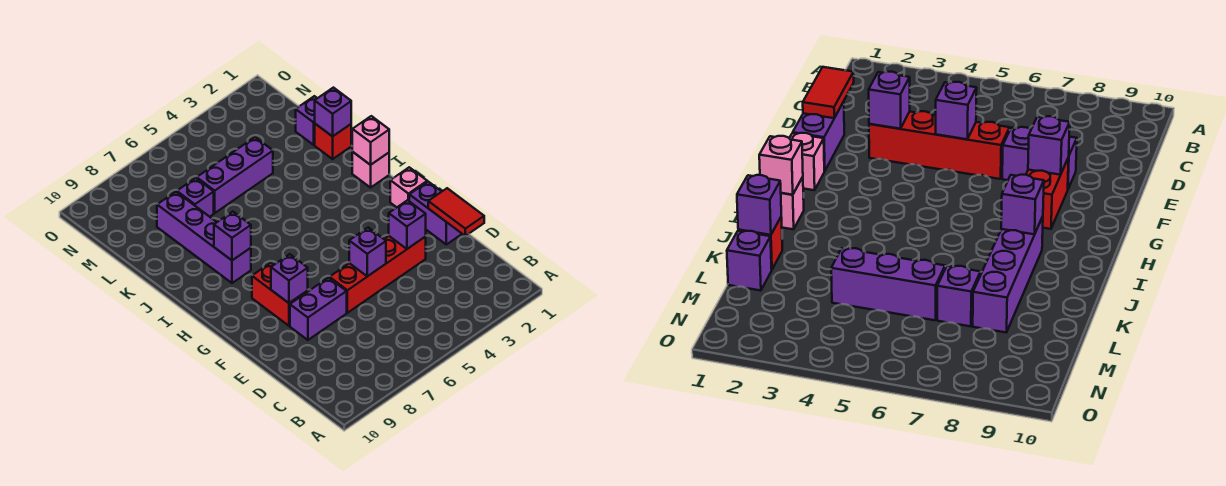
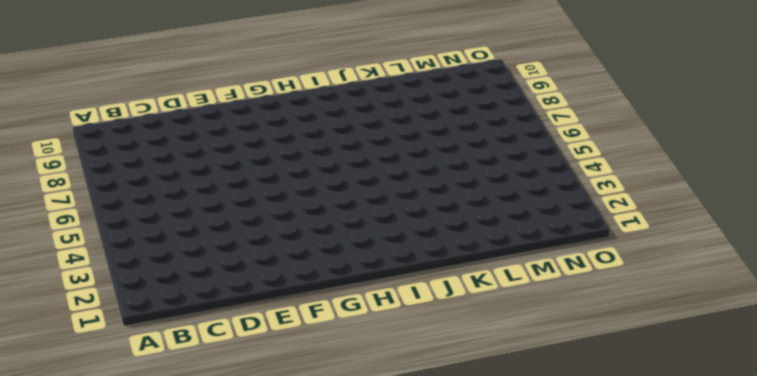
none -> purple brick E1:F1 level 1
none -> red brick E3:E6 level 1
none -> purple brick E7:E8 level 1

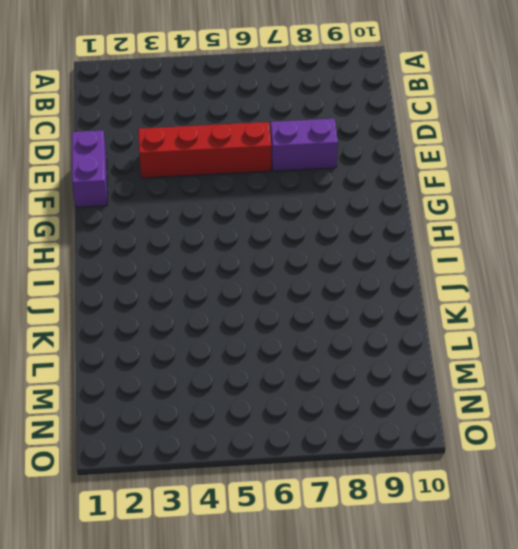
none -> red brick F8:G8 level 1
none -> pink brick G1 level 1
none -> pink brick I1 level 1

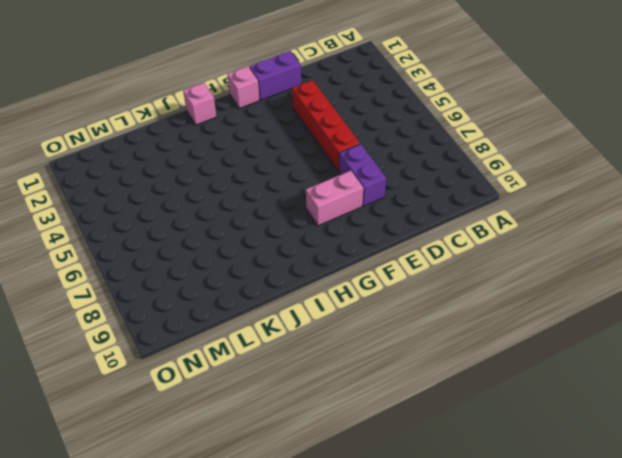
pink brick F8:G8 level 1 -> red brick F8:G8 level 1
none -> purple brick I8:L8 level 1
none -> red brick K1 level 1
none -> purple brick L1 level 1

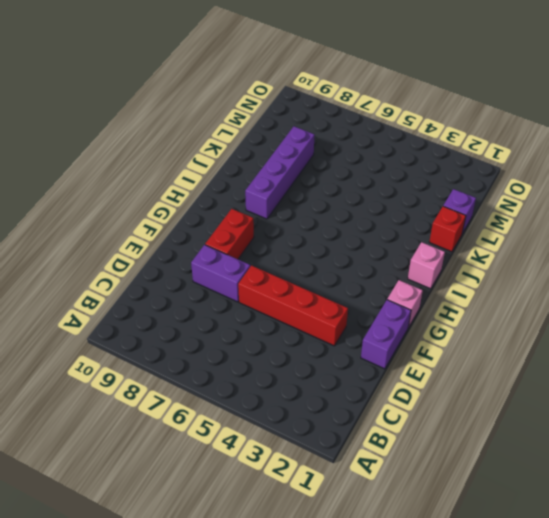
none -> purple brick L4:L6 level 1
none -> purple brick L7 level 1
none -> red tile D1:E1 level 2

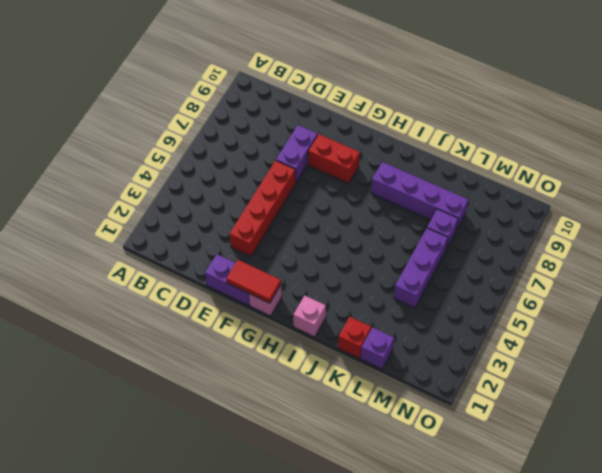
red tile F1:G1 level 2 -> red tile D1:E1 level 2
none -> purple brick E3 level 2
none -> purple brick E5 level 2
none -> purple brick F8 level 2

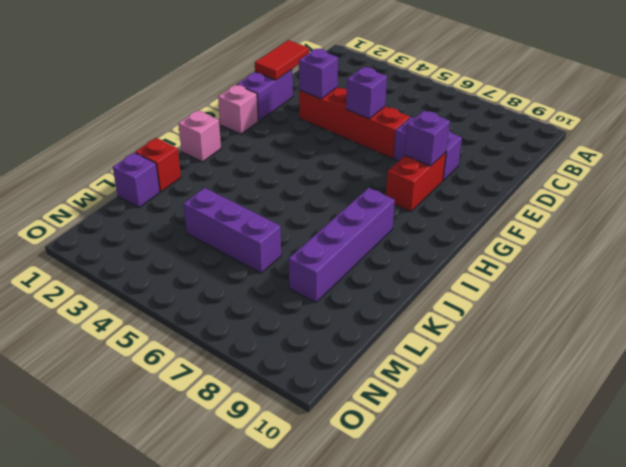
none -> purple brick L7 level 1
none -> pink brick I1 level 2
none -> purple brick I8 level 2

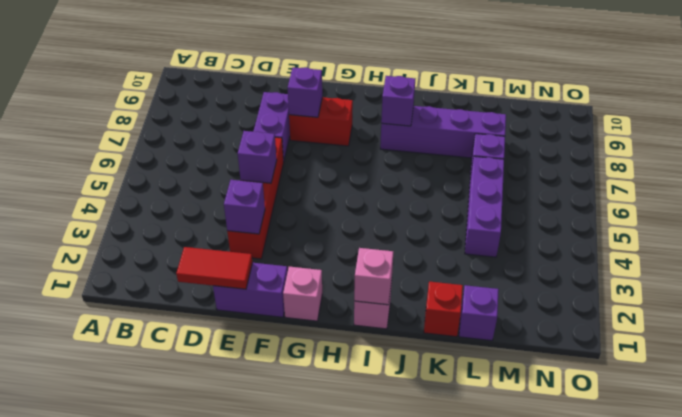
none -> purple brick K1 level 2

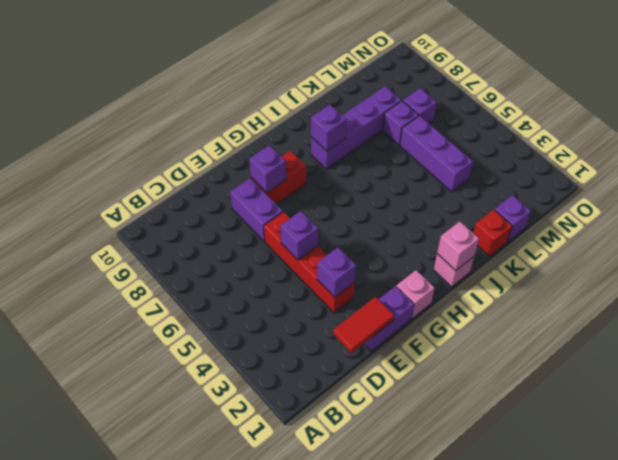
purple brick M7 level 1 -> purple brick K1 level 2

